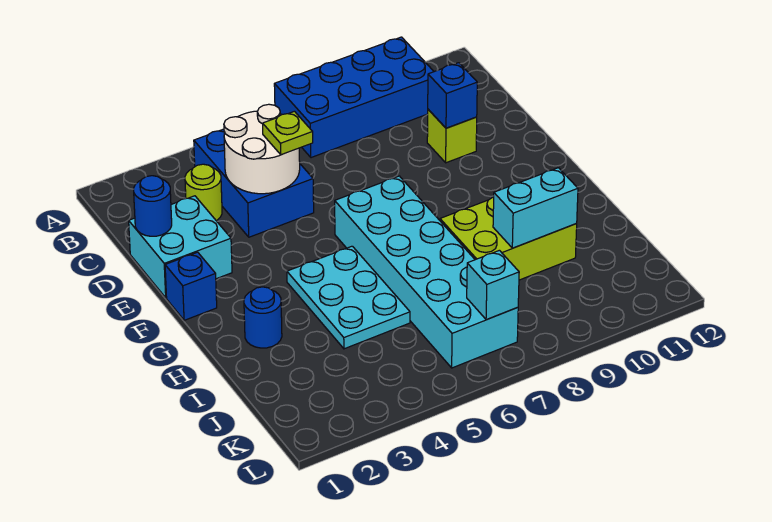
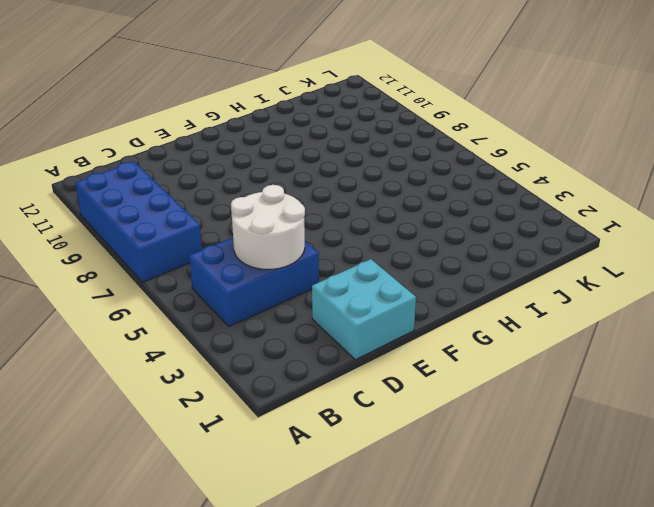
none -> lime round brick C3 level 1
none -> lime brick D10 level 1
none -> blue brick F1 level 1

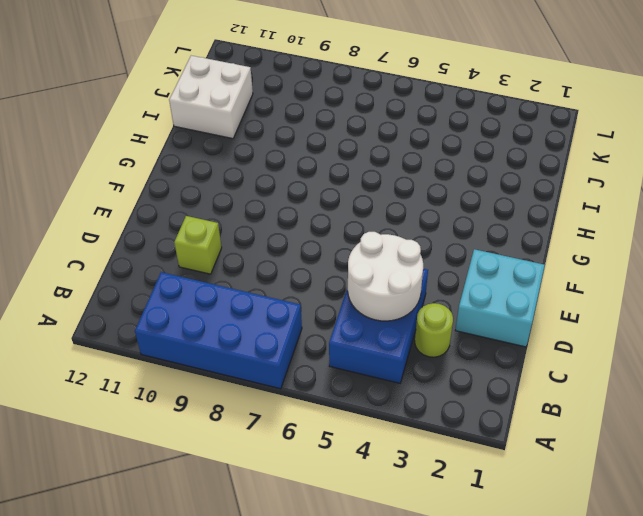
white brick I11:J12 level 1 -> none
none -> blue brick F1 level 1
none -> cyan brick F6:K7 level 1
none -> cyan plate G4:I5 level 1

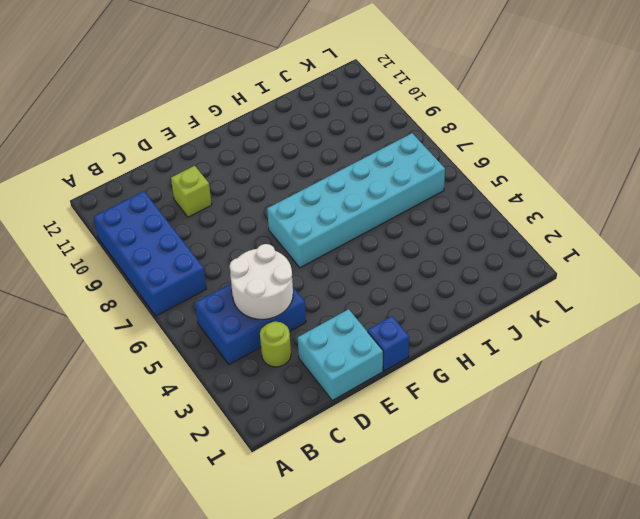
none -> cyan plate G4:I5 level 1
none -> blue round brick H2 level 1
none -> lime brick H8:I10 level 1

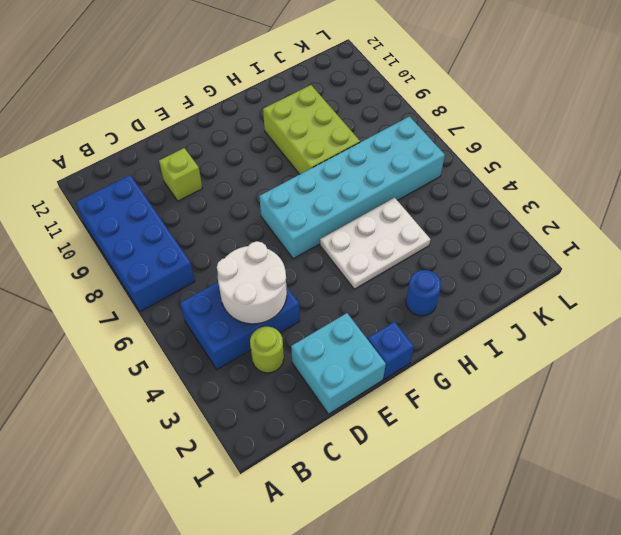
white plate G4:I5 level 1 -> cyan plate G4:I5 level 1
none -> blue round brick D1 level 2
none -> blue brick D10 level 2
none -> cyan brick I9:I10 level 2

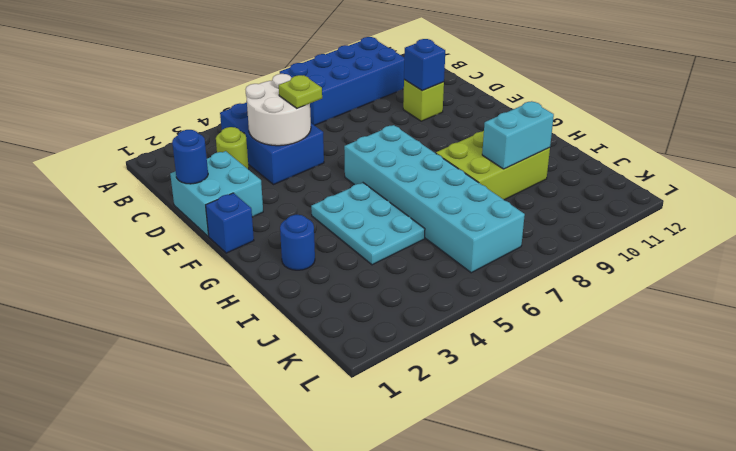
none -> cyan brick K7 level 2

